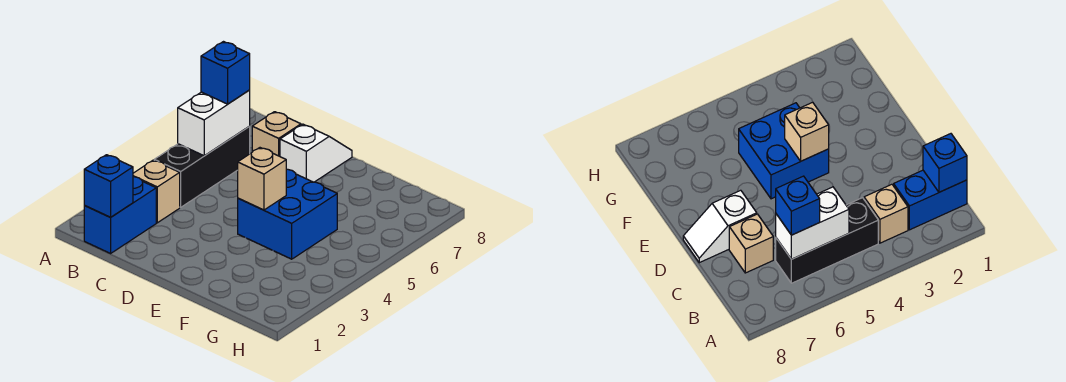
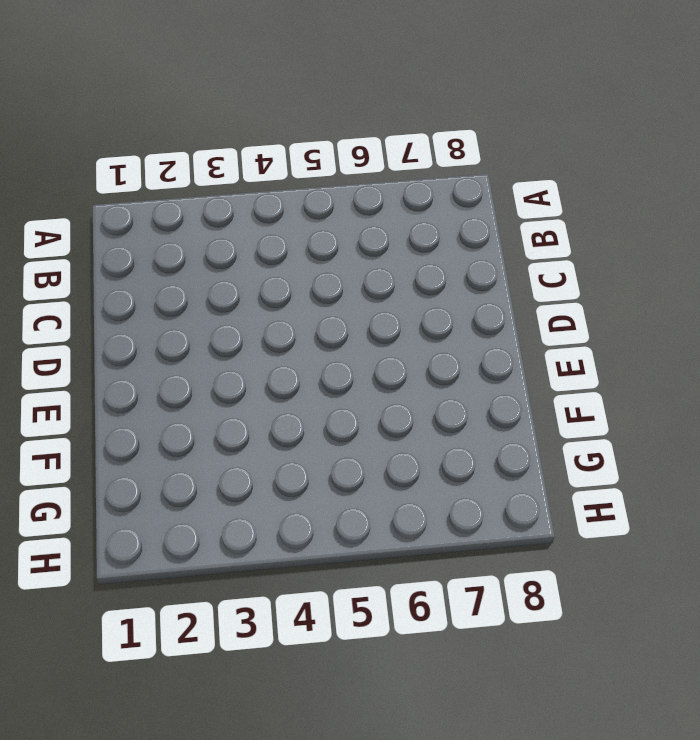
none -> blue brick B1:B2 level 1
none -> tan brick B3 level 1

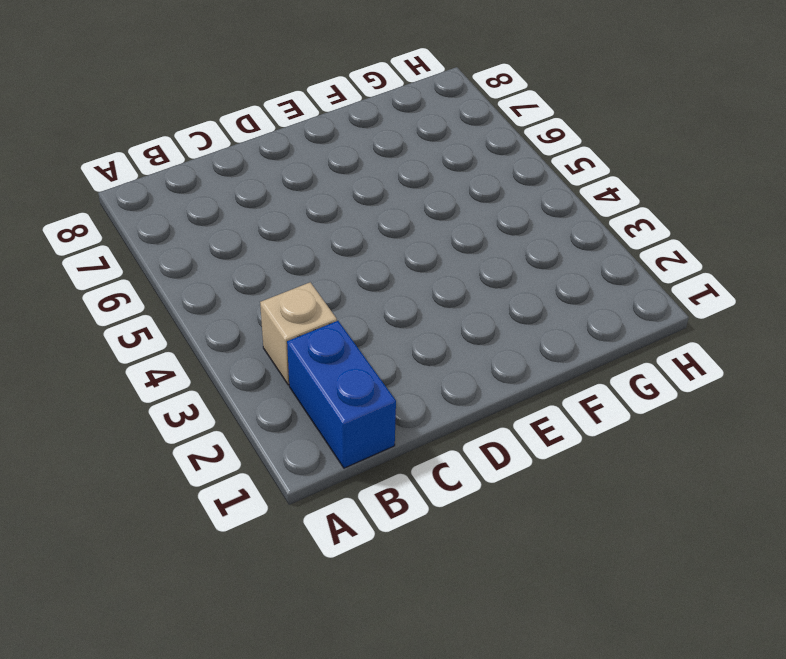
none -> black brick B4:B6 level 1
none -> tan brick C7 level 1

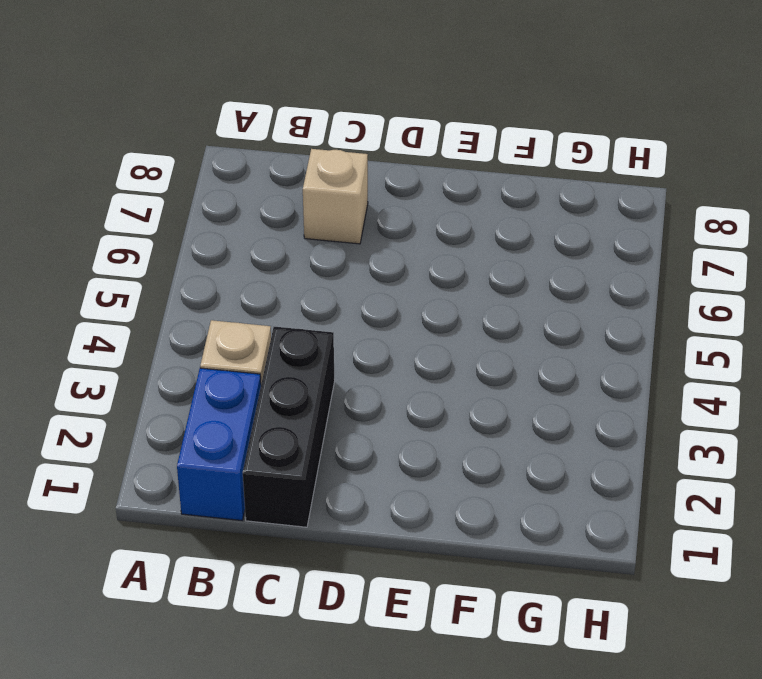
black brick C1:C3 level 1 -> black brick B4:B6 level 1
none -> white slope D7:D8 level 1 top 7
none -> blue brick E4:F5 level 1

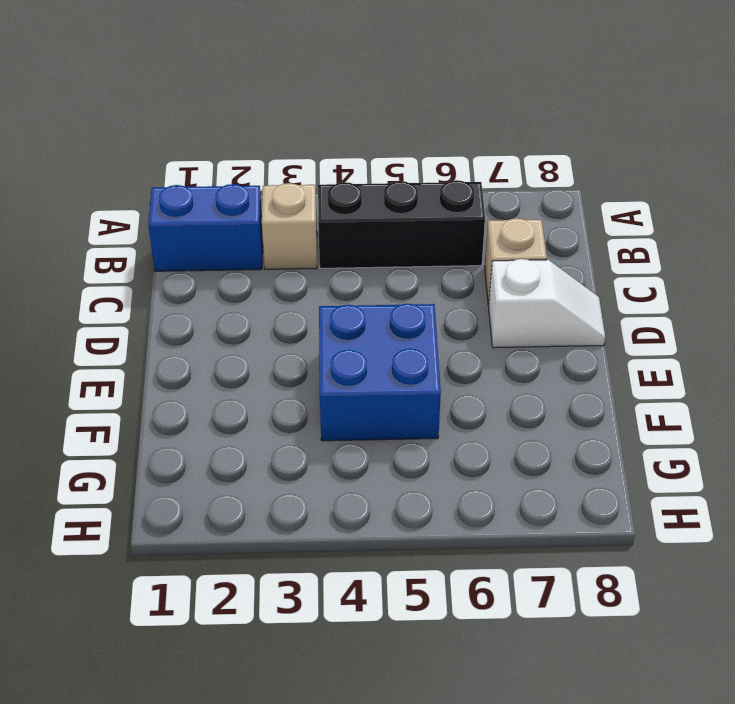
none -> blue brick B1 level 2
none -> white brick B5:B6 level 2

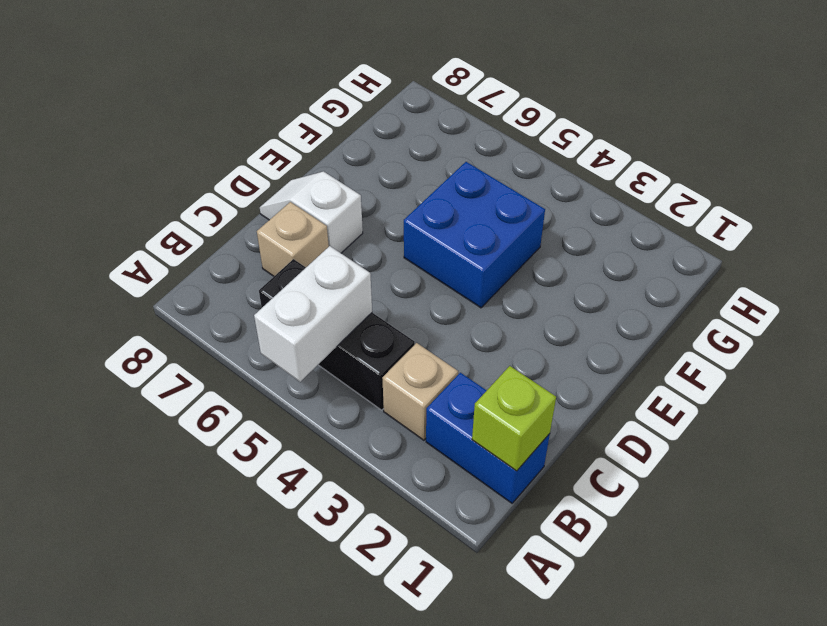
white brick A5:B5 level 2 -> white brick B5:B6 level 2
lime brick B1 level 2 -> blue brick B1 level 2
none -> tan brick E4 level 2
none -> blue brick B6 level 3

